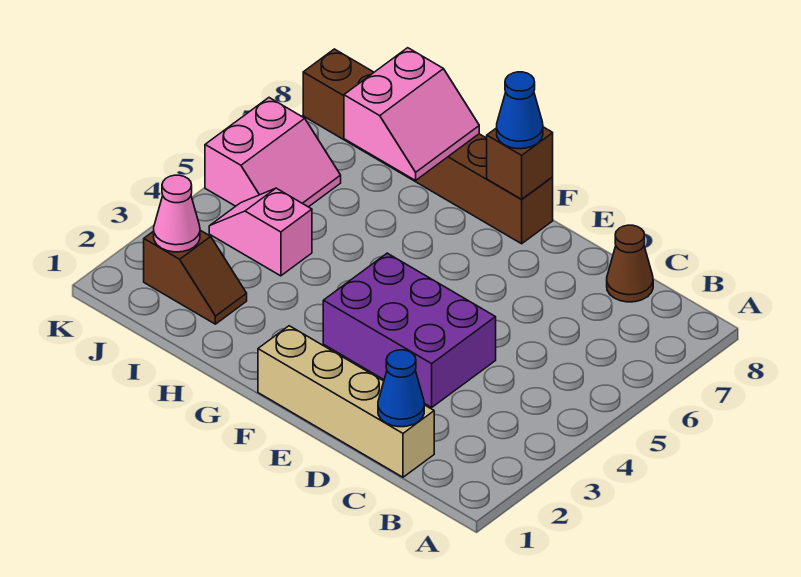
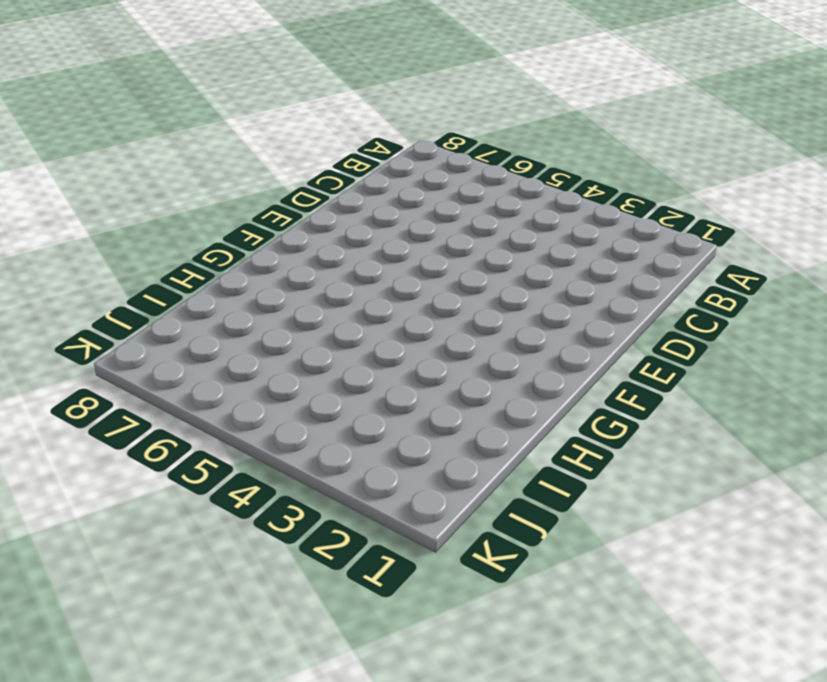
none -> tan brick C1:F1 level 1
none -> brown cone C8 level 1
none -> purple brick D3:F4 level 1

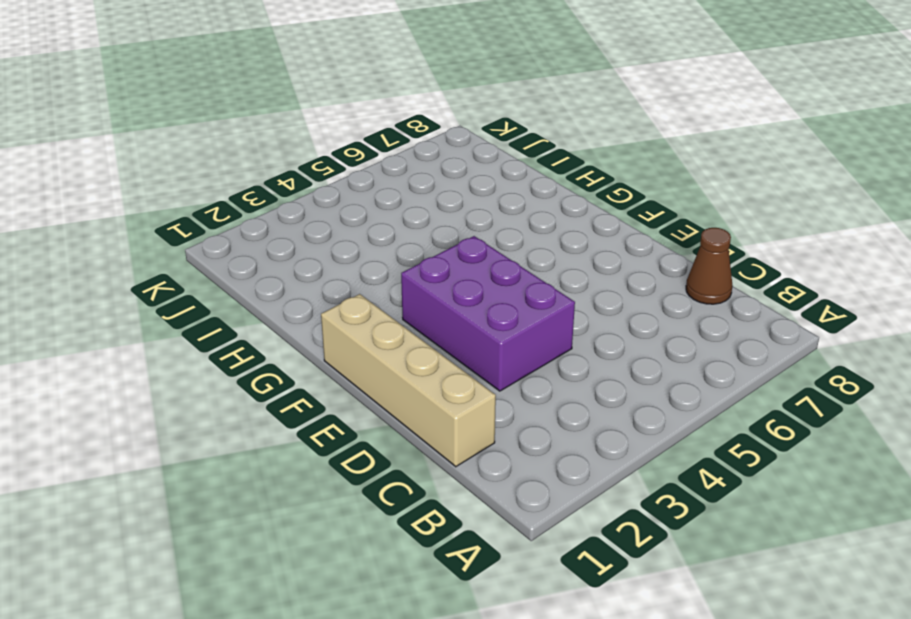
none -> brown brick F8:K8 level 1
none -> brown slope I2:J2 level 1 top J
none -> pink slope I4:J4 level 1 top I

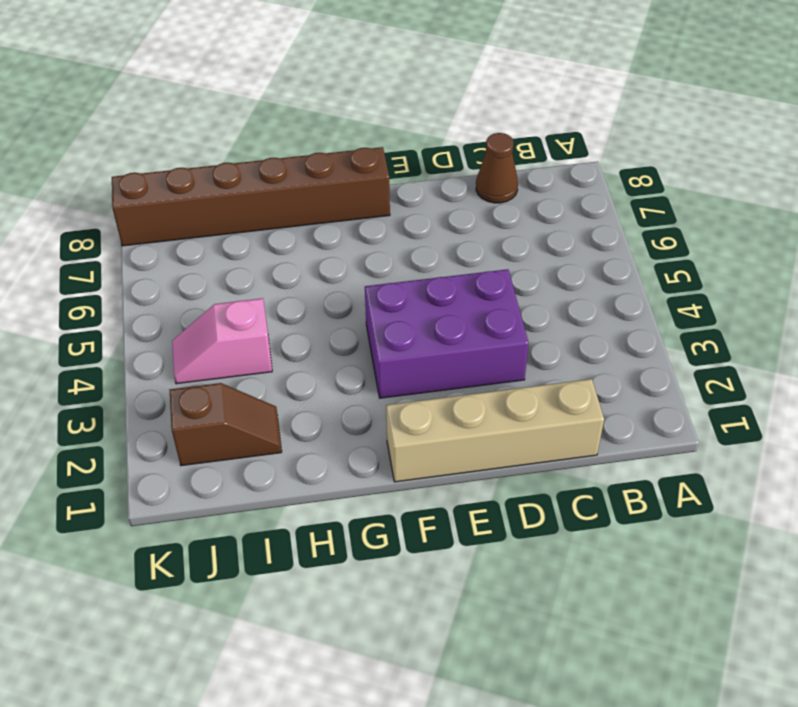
none -> pink slope J5:K6 level 1 top K
none -> blue cone C1 level 2
none -> brown brick F8 level 2

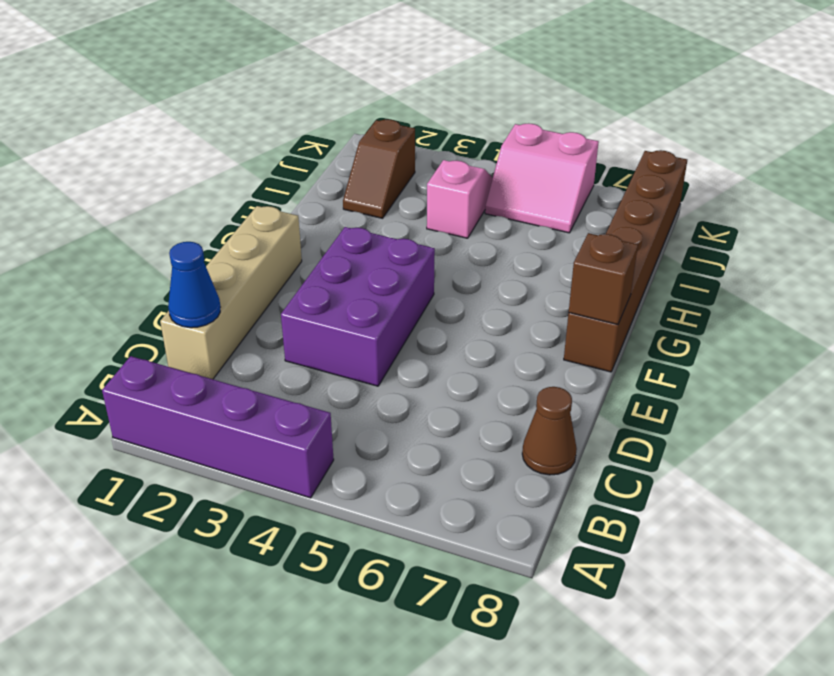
purple brick A1:A4 level 1 -> none
none -> pink slope H7:I8 level 2 top I
none -> pink cone J2 level 2
none -> blue cone F8 level 3

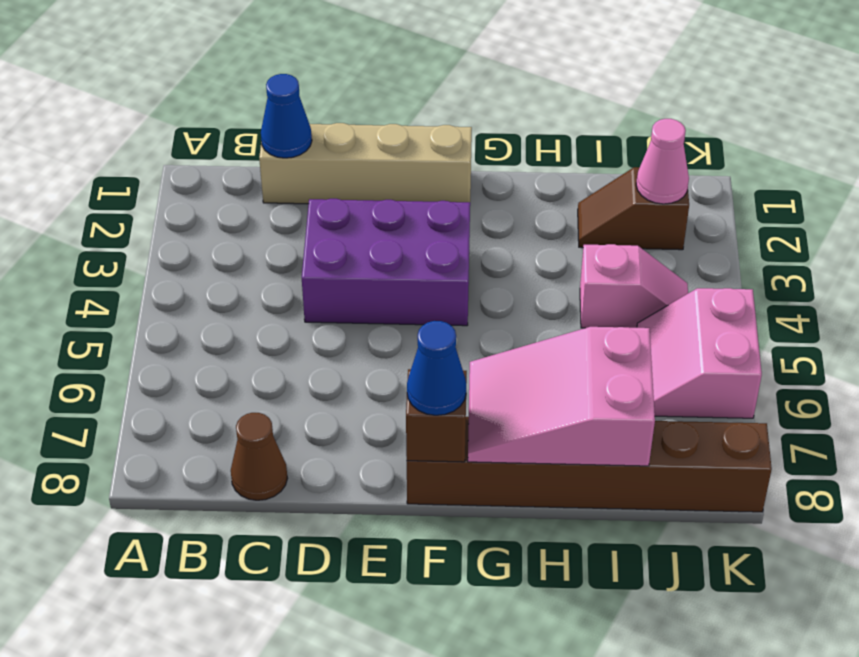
pink slope G7:I8 level 2 top I -> pink slope H7:I8 level 2 top I

